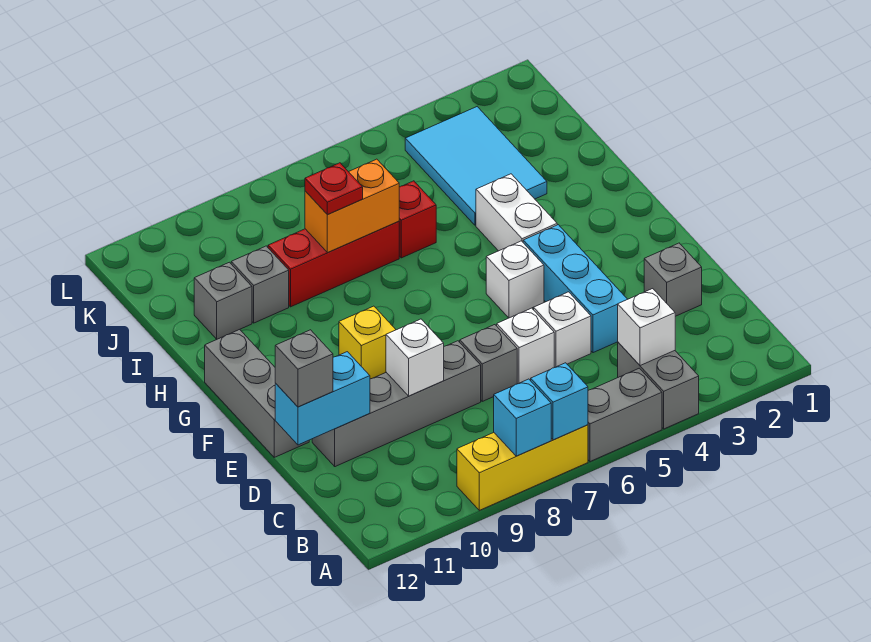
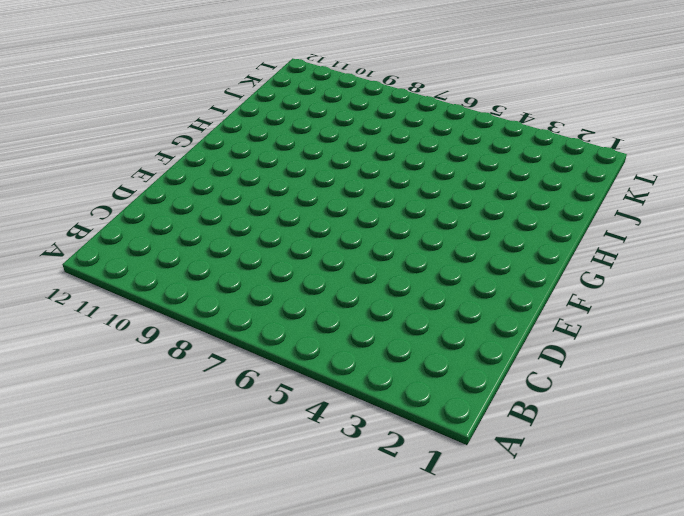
none -> grey brick A4:B4 level 1
none -> grey brick A5:A6 level 1
none -> yellow brick A7:A9 level 1

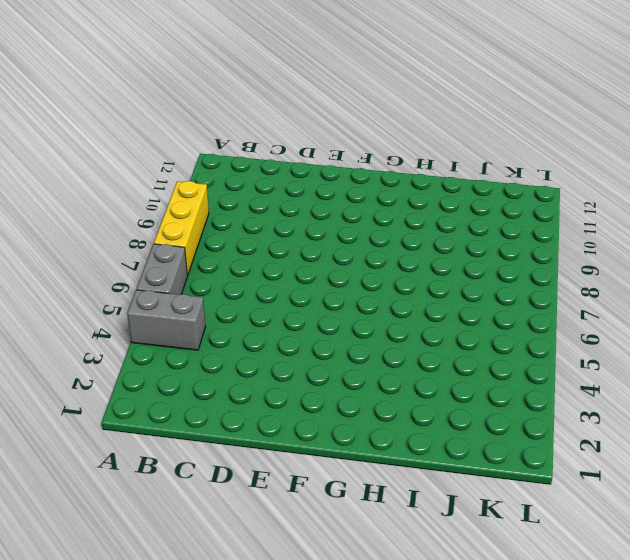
none -> grey brick D2 level 1
none -> cyan brick D4:F4 level 1
none -> white brick D5 level 1

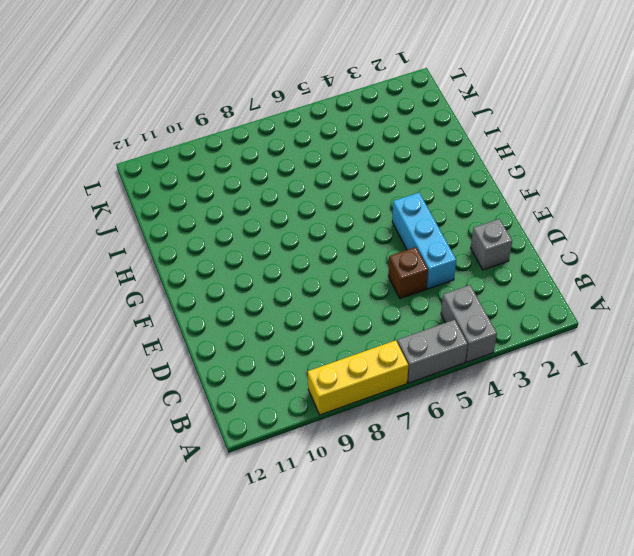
brown brick D5 level 1 -> white brick D5 level 1
none -> white brick D6 level 1
none -> grey brick D7 level 1
none -> grey brick D8:D11 level 1

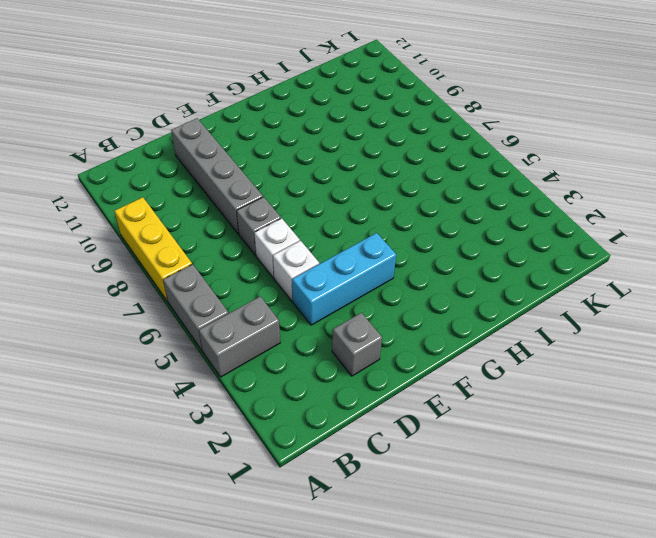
none -> grey brick E12:G12 level 1
none -> white brick F5 level 1
none -> yellow brick F9 level 1

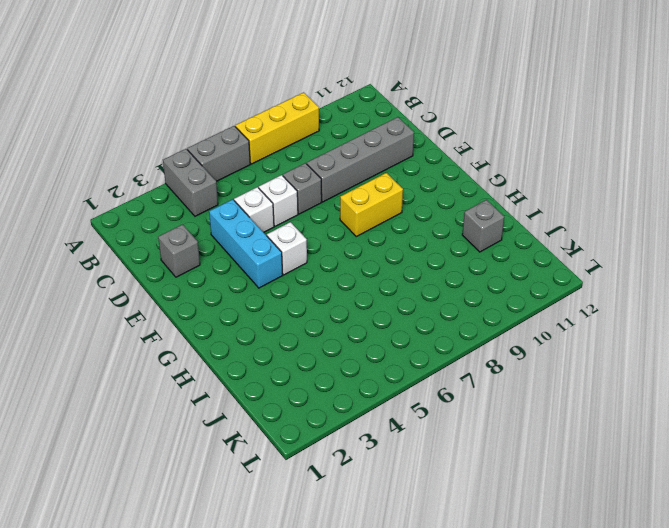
yellow brick F8:F9 level 1 -> yellow brick F9 level 1
none -> grey brick E12:G12 level 1
none -> white brick G4:H4 level 1
none -> cyan tile I3:K4 level 1

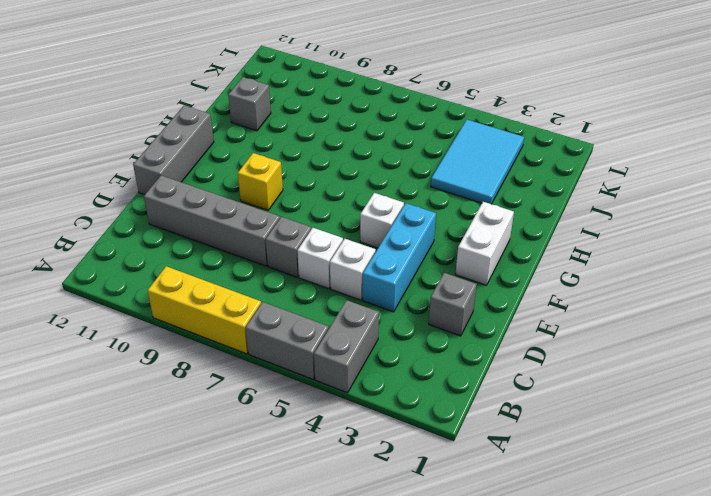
white brick F2:G2 level 1 -> white brick G4:H4 level 1
none -> red brick I6 level 1
none -> red brick I7:I9 level 1
none -> grey brick I10 level 1

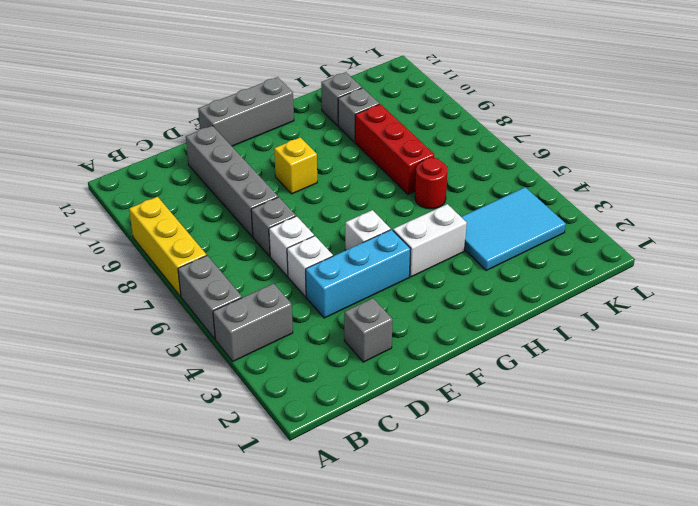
red round brick I6 level 1 -> red brick I6 level 1
none -> cyan brick A7 level 2
none -> cyan brick A8 level 2
none -> white brick B4 level 2

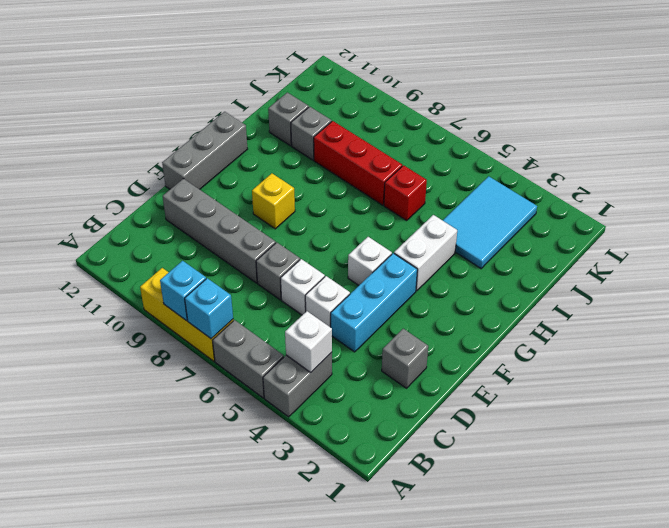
none -> white brick D9 level 2
none -> cyan brick D11:D12 level 2
none -> orange brick I7:I8 level 2

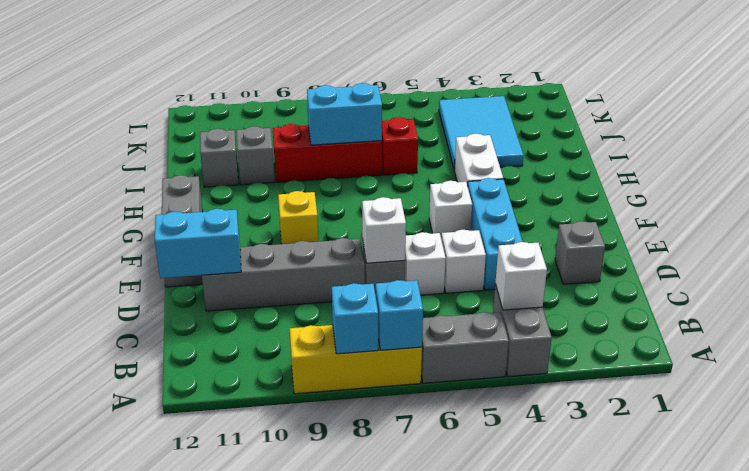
white brick D7 level 2 -> white brick D9 level 2
cyan brick I7:I8 level 2 -> orange brick I7:I8 level 2
none -> grey brick D12 level 3
none -> red plate I8 level 3

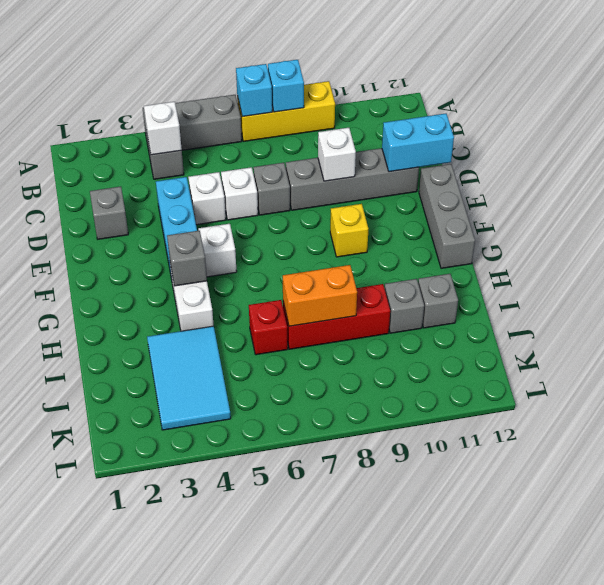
grey brick G4 level 2 -> grey brick D12 level 3
none -> red plate I8 level 3

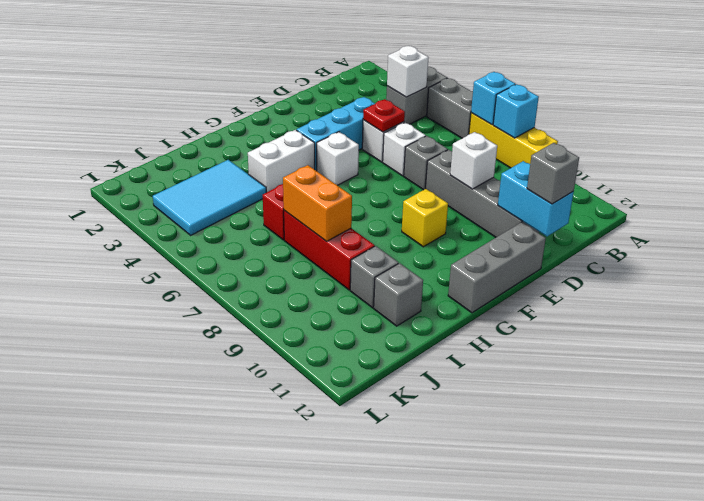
red plate D5 level 2 -> red plate I8 level 3
none -> grey brick D2 level 1

